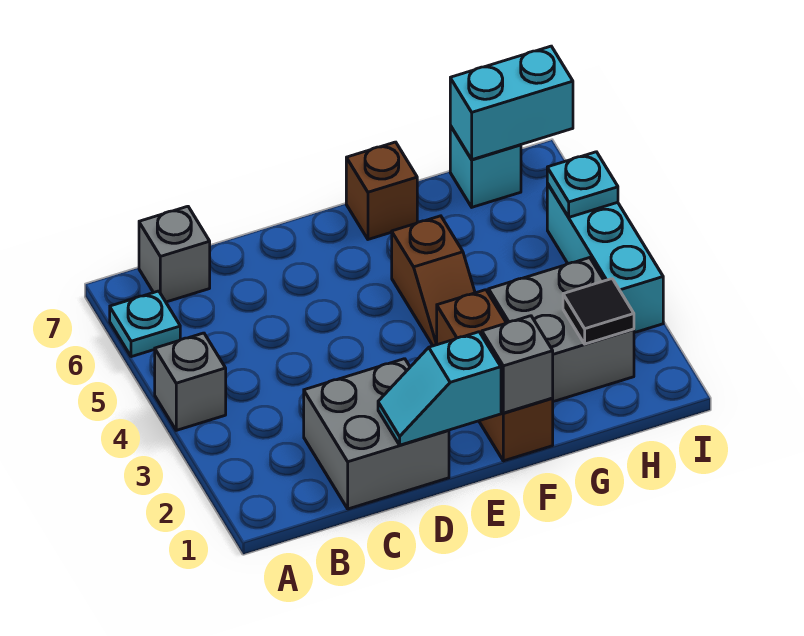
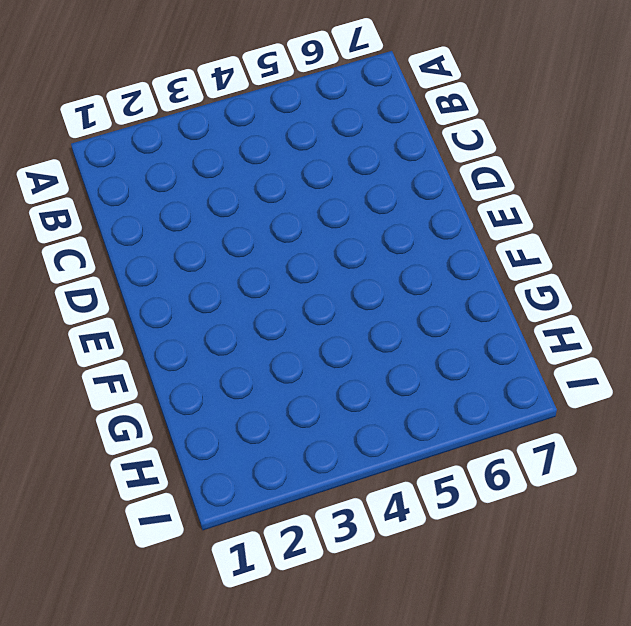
none -> grey brick A4 level 1
none -> cyan plate A6 level 1
none -> grey brick B7 level 1

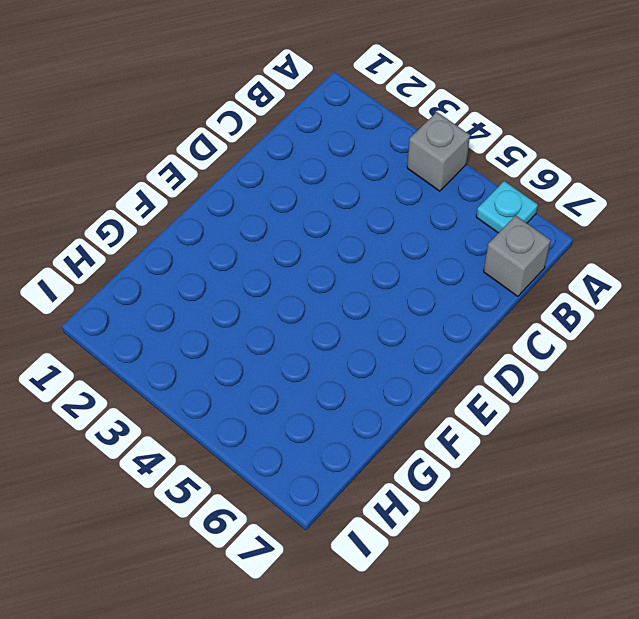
none -> grey brick C1:D2 level 1
none -> brown brick F1:F3 level 1
none -> brown slope F4:F5 level 1 top 5

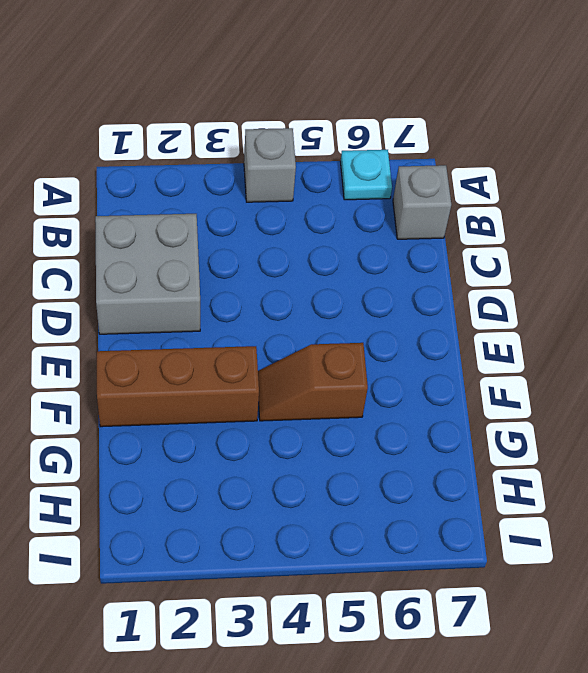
none -> brown brick F7 level 1
none -> grey brick G2:H3 level 1
none -> cyan brick H7 level 1

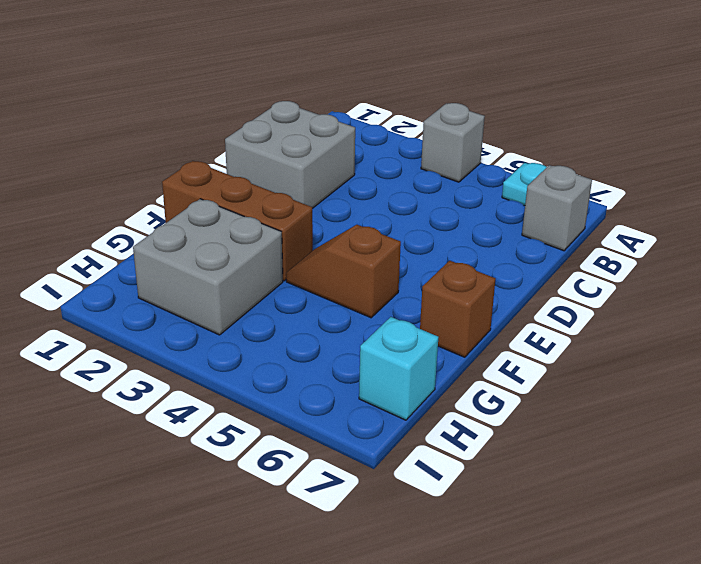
none -> cyan brick I3:I5 level 1
none -> cyan slope D1:E1 level 2 top E
none -> grey brick F1 level 2

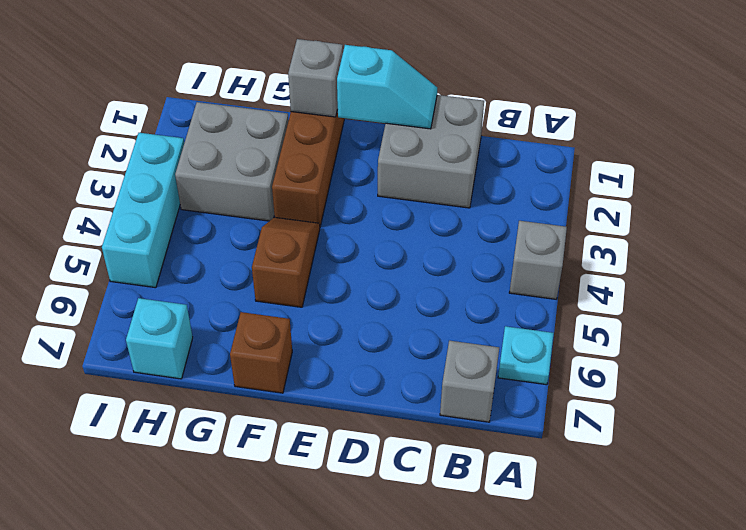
none -> black tile H2 level 2
none -> cyan brick H7:I7 level 2
none -> cyan plate I5 level 2

